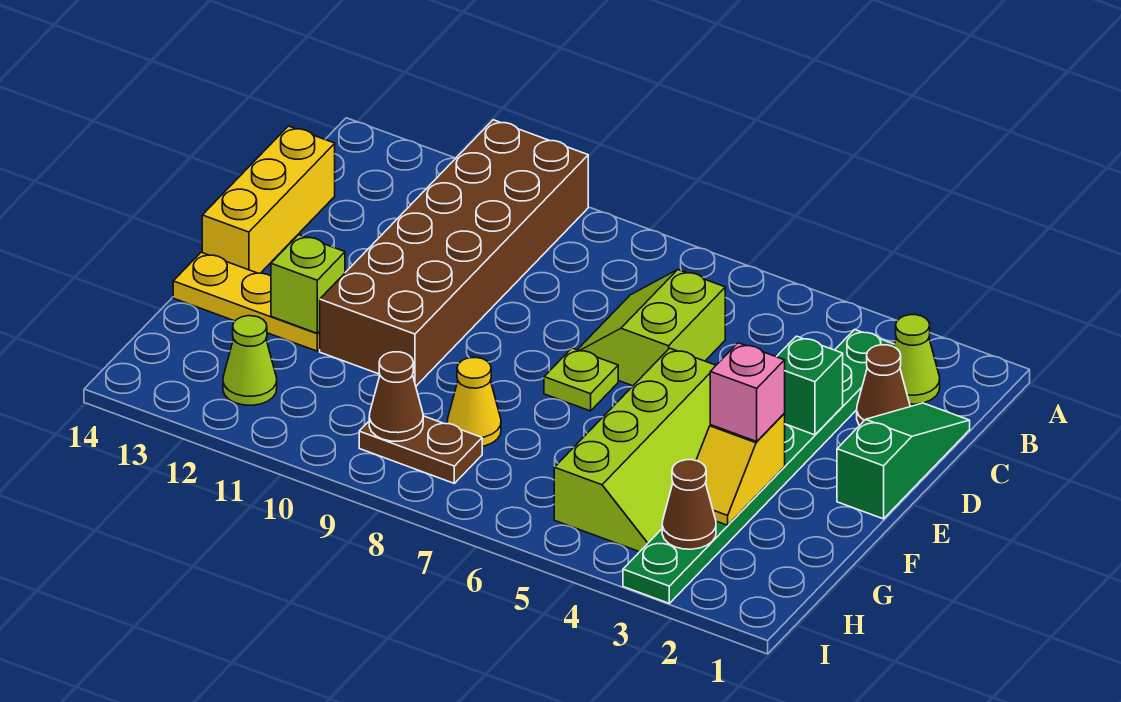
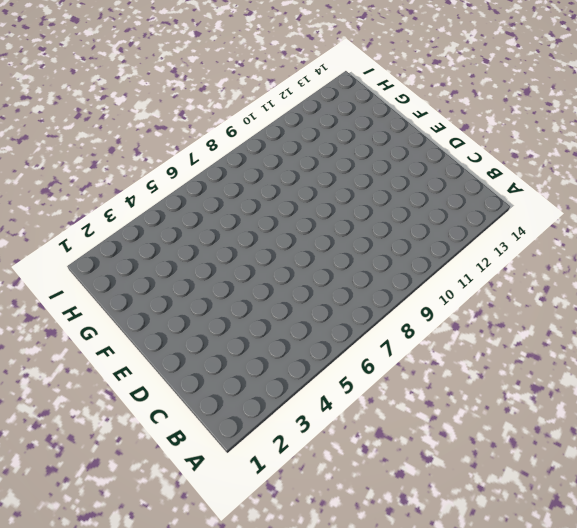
none -> brown brick A10:F11 level 1
none -> lime cone B2 level 1
none -> green plate B3:I3 level 1

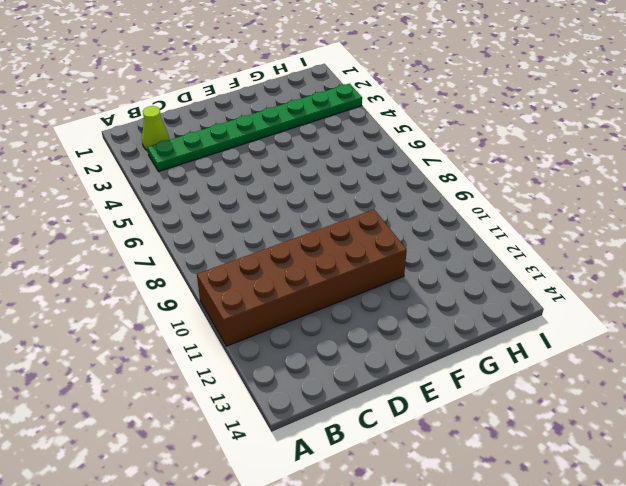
none -> green slope C1:E1 level 1 top E
none -> brown cone C2 level 1
none -> lime slope C6:D7 level 1 top 6

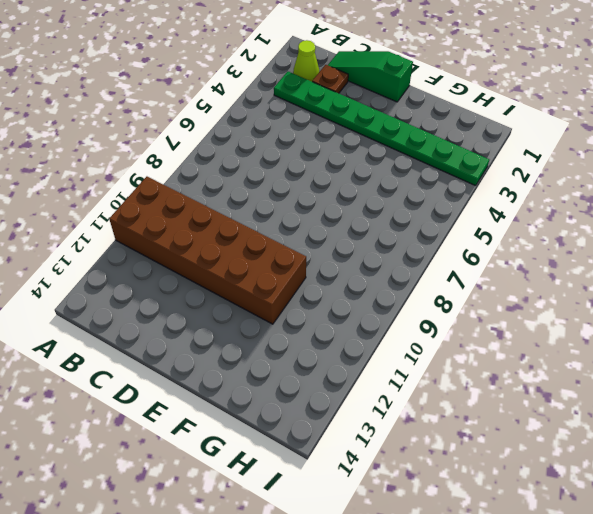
brown plate C2 level 1 -> brown cone C2 level 1
none -> lime slope C6:D7 level 1 top 6
none -> yellow brick C14:E14 level 1
none -> lime slope E4:H5 level 1 top 5

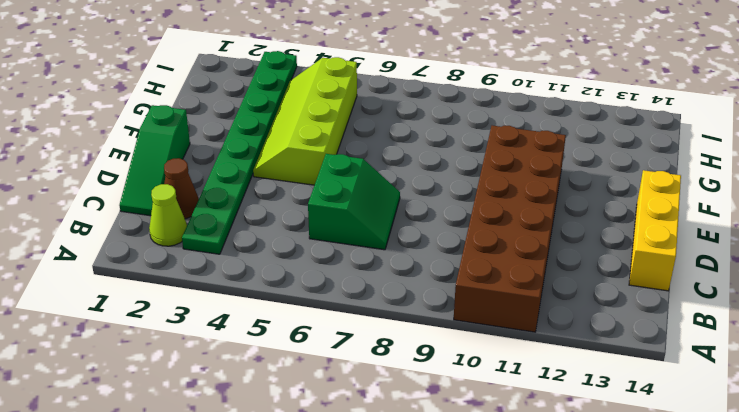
green slope C6:D7 level 1 top 6 -> lime slope C6:D7 level 1 top 6
none -> lime plate E7 level 1
none -> yellow plate F12:F14 level 1
none -> yellow cone G8 level 1

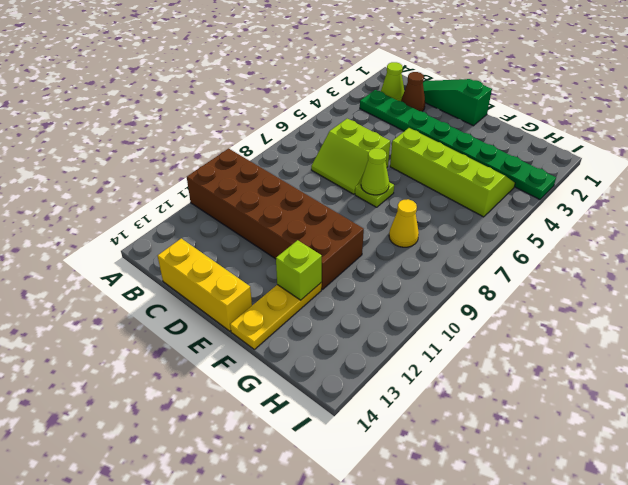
lime cone E7 level 2 -> lime cone H12 level 1
none -> brown plate H8:H9 level 1
none -> green brick D3 level 2
none -> yellow slope F3:G3 level 2 top F

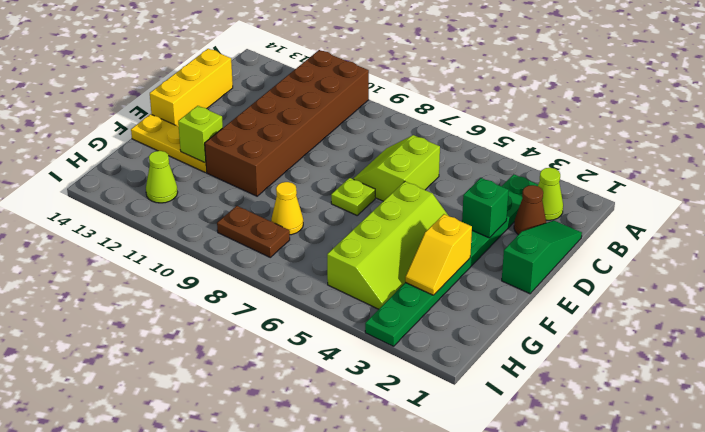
none -> brown cone H3 level 2
none -> brown cone H9 level 2
none -> pink brick F3 level 3

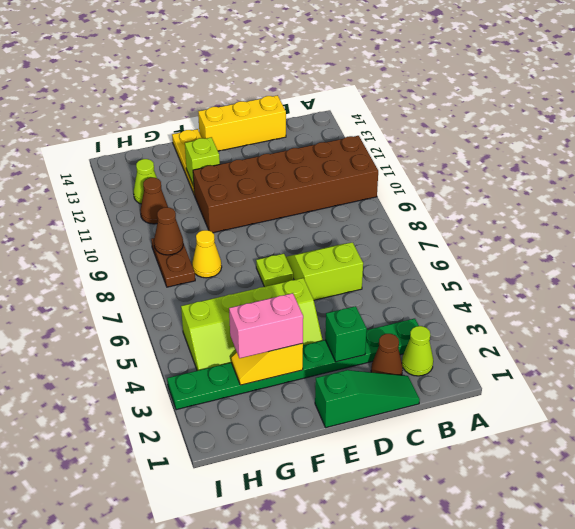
pink brick F3:G3 level 3 -> pink brick F3 level 3
brown cone H11 level 1 -> brown cone H3 level 2

